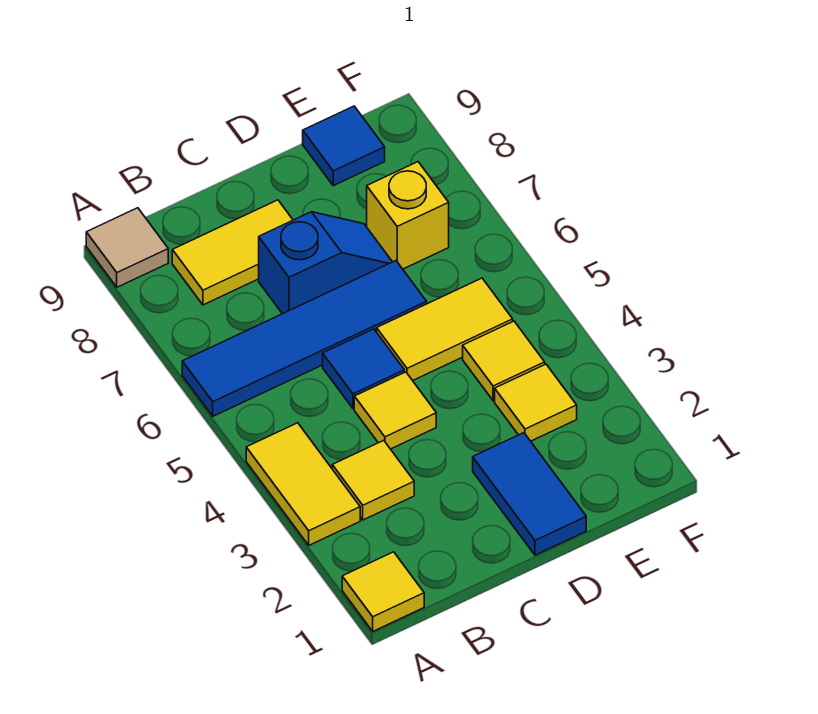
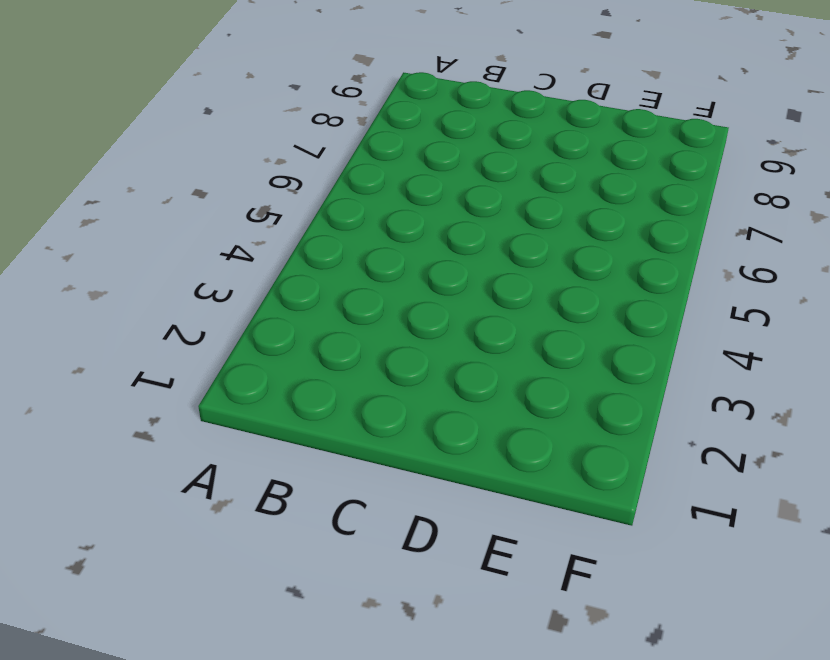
none -> yellow tile A1 level 1
none -> yellow tile A3:A4 level 1
none -> blue tile A6:D6 level 1

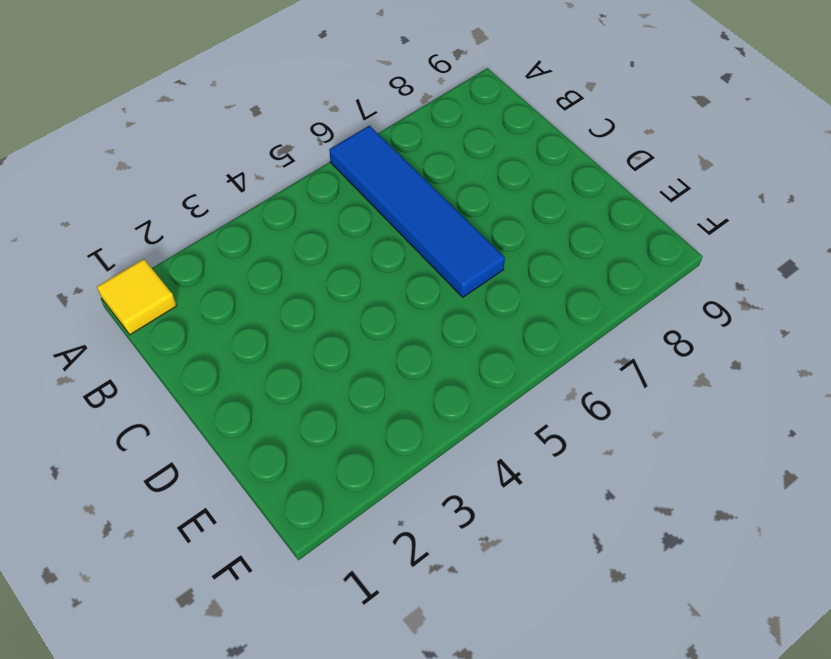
none -> yellow tile A3:A4 level 1
none -> tan tile A9 level 1
none -> yellow tile B3 level 1

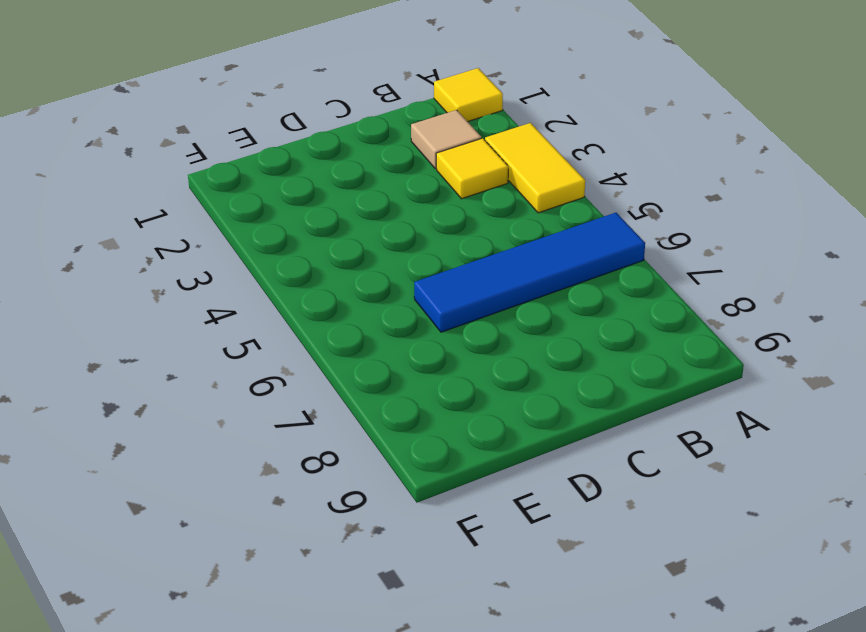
tan tile B2 level 1 -> tan tile A9 level 1
none -> yellow tile B8:C8 level 1
none -> yellow tile C4 level 1
none -> blue tile C5 level 1

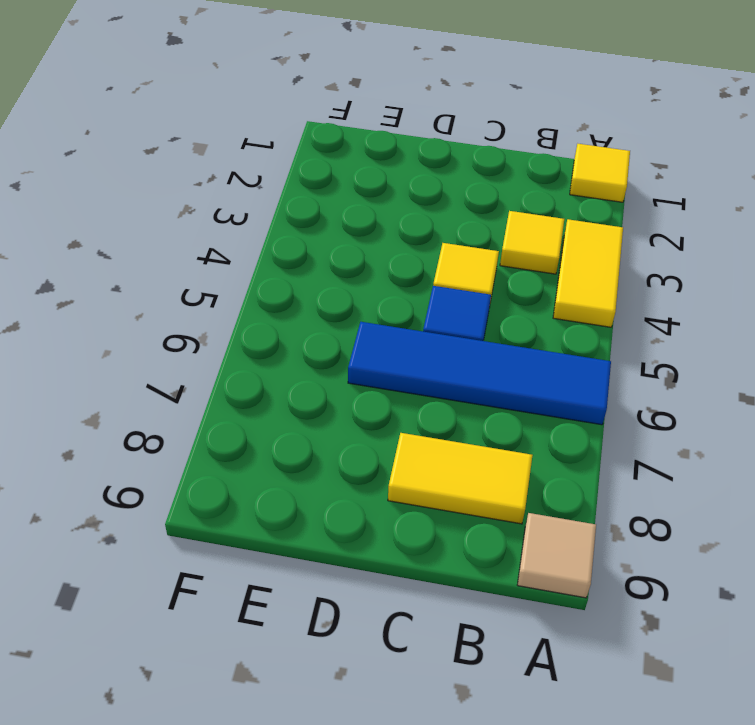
none -> blue slope C7:D7 level 1 top C
none -> blue tile D1:D2 level 1
none -> yellow tile D5:E5 level 1

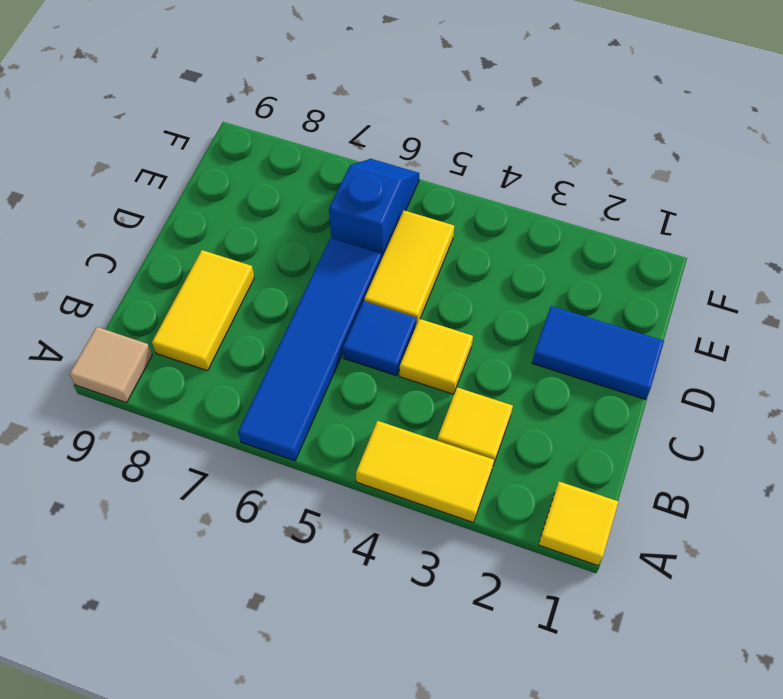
blue slope E6:F6 level 1 top E -> blue slope C7:D7 level 1 top C
none -> yellow tile E3 level 1
none -> yellow tile E4 level 1
none -> yellow brick E7 level 1

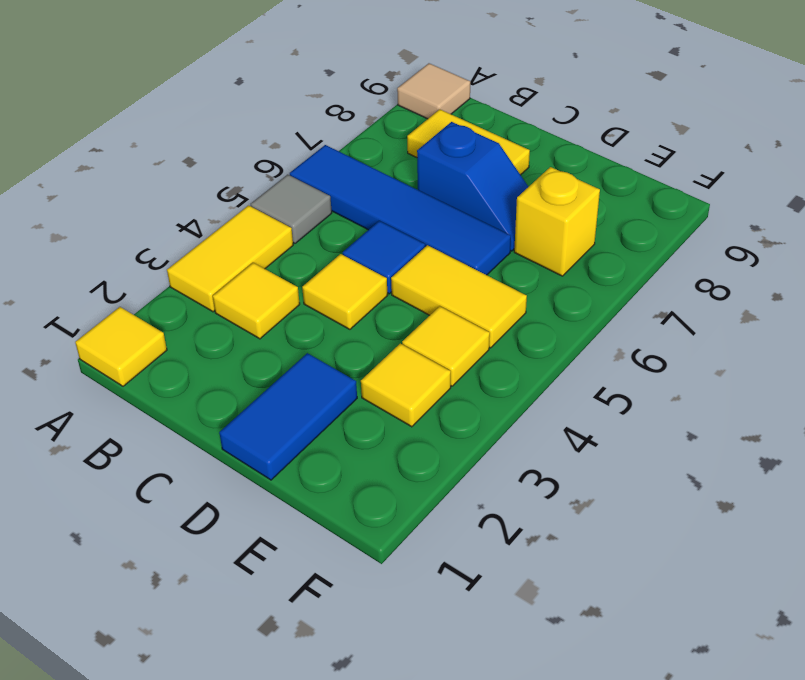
grey tile A5 level 1 -> none
none -> blue tile E9 level 1

